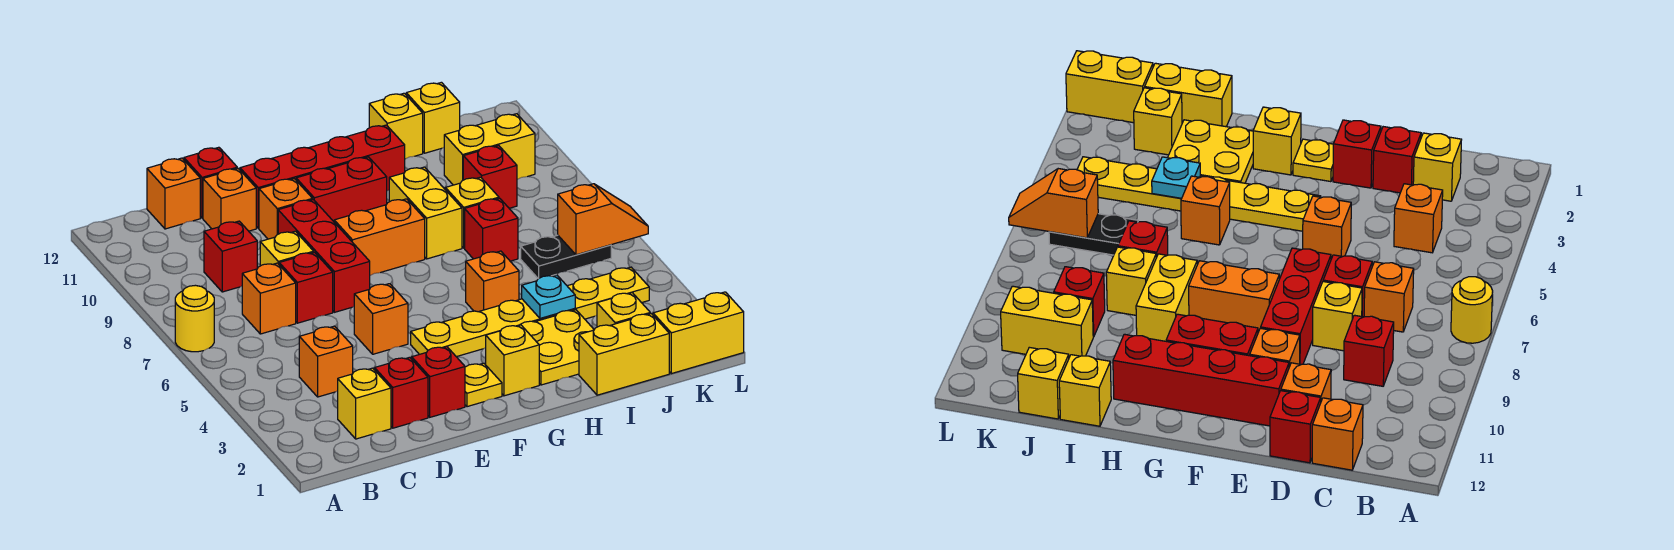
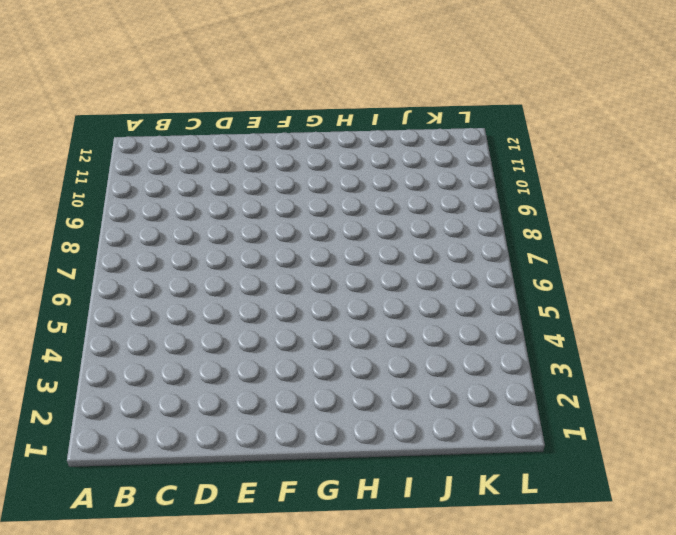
none -> yellow round brick A7 level 1
none -> yellow brick C2 level 1
none -> orange brick C4 level 1
none -> orange brick C7 level 1

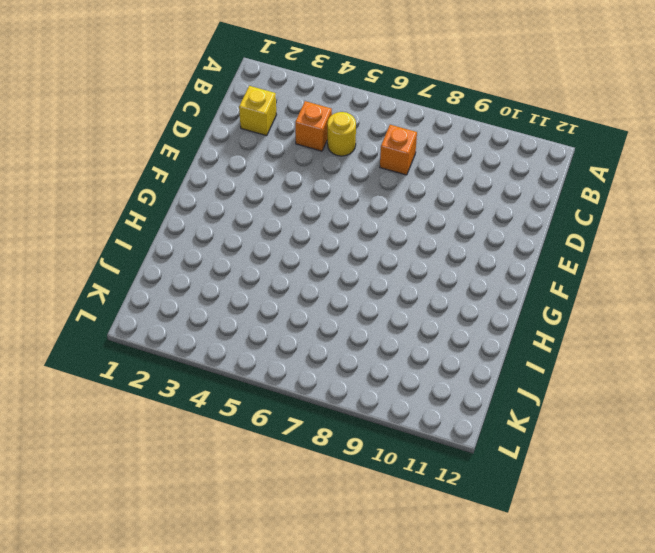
yellow round brick C5 level 1 -> yellow round brick A7 level 1
none -> red brick C9 level 1
none -> orange brick C12 level 1
none -> red brick D2 level 1
none -> red brick D7 level 1

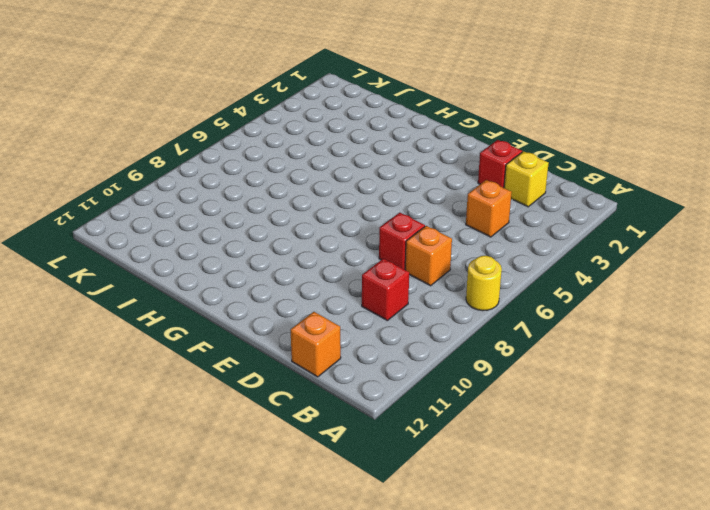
none -> yellow brick D8 level 1
none -> orange brick D11 level 1
none -> red brick D12 level 1
none -> red brick E2 level 1

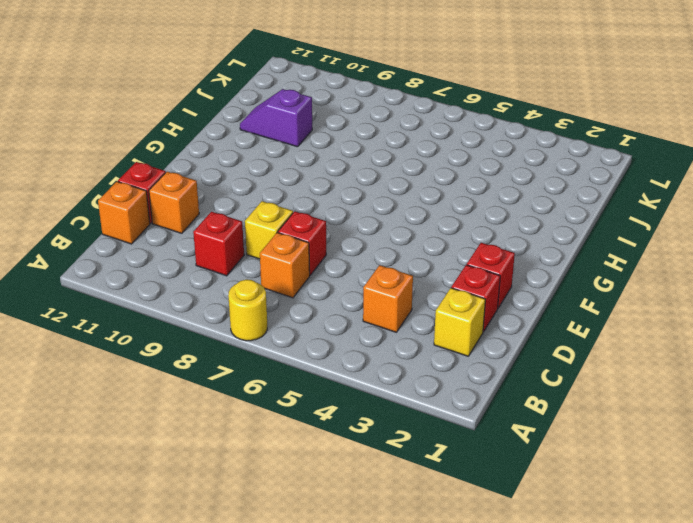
purple slope I10:I11 level 1 top 10 -> none
none -> orange brick E5 level 1
none -> red brick E7:E9 level 1
none -> orange brick E10 level 1
none -> red brick E11:H11 level 1

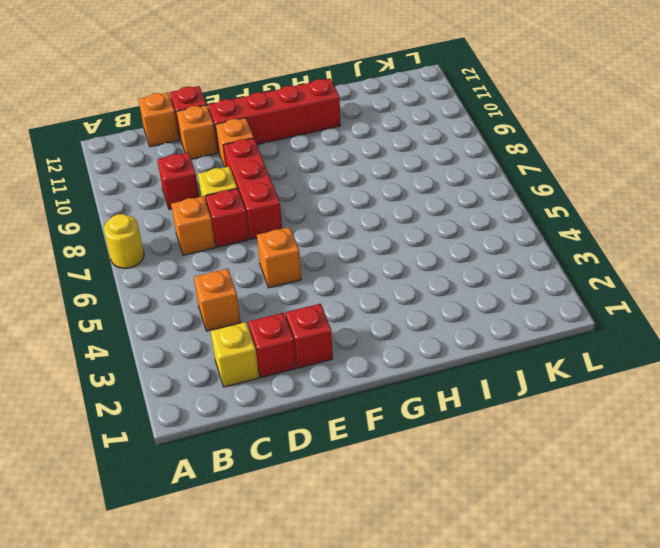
none -> yellow plate F2 level 1
none -> yellow plate F4:K4 level 1
none -> orange brick F8:G8 level 1
none -> red brick F10:G10 level 1

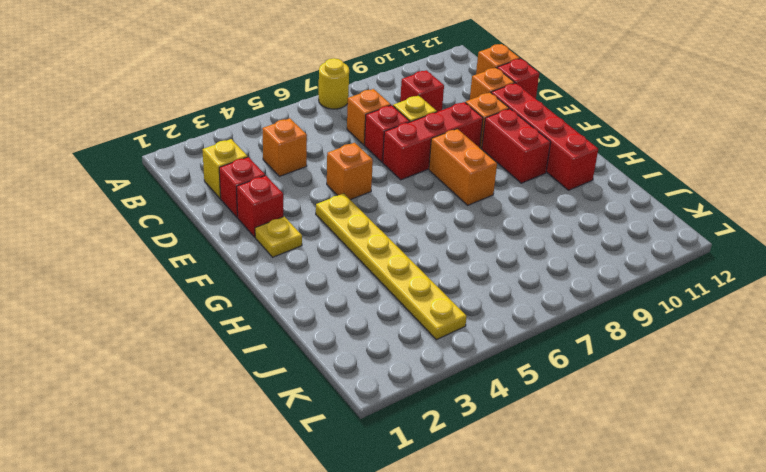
none -> yellow brick G2 level 1
none -> yellow plate H2:I3 level 1
none -> orange brick H5 level 1
none -> yellow brick H8:H9 level 1

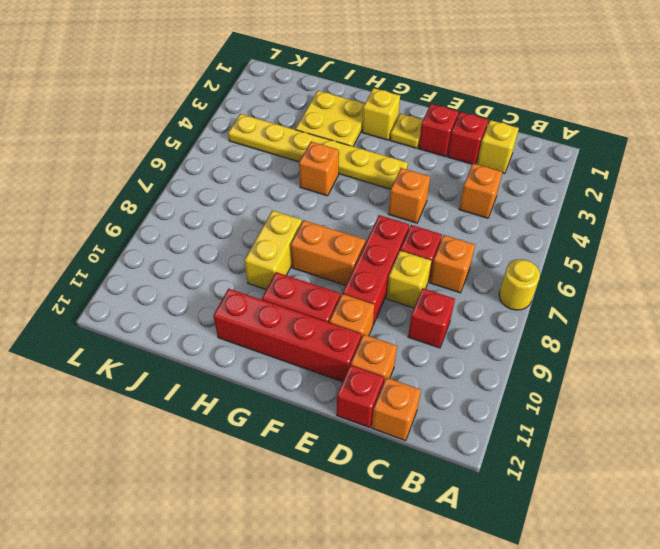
none -> yellow brick I1:J1 level 1
none -> red brick I7 level 1
none -> yellow brick I8 level 1
none -> yellow brick I12 level 1

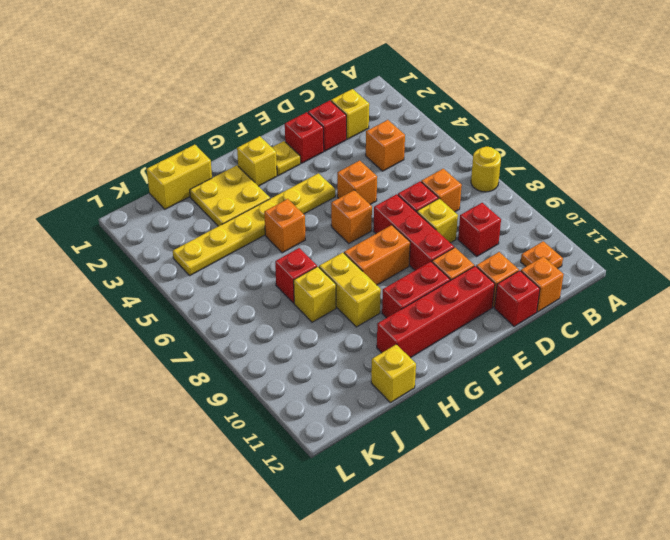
orange plate B11 level 1 -> none
orange brick F6 level 1 -> none
none -> yellow brick J2 level 1
none -> black plate J6:K6 level 1
none -> red brick J9 level 1
none -> yellow brick J10:K10 level 1

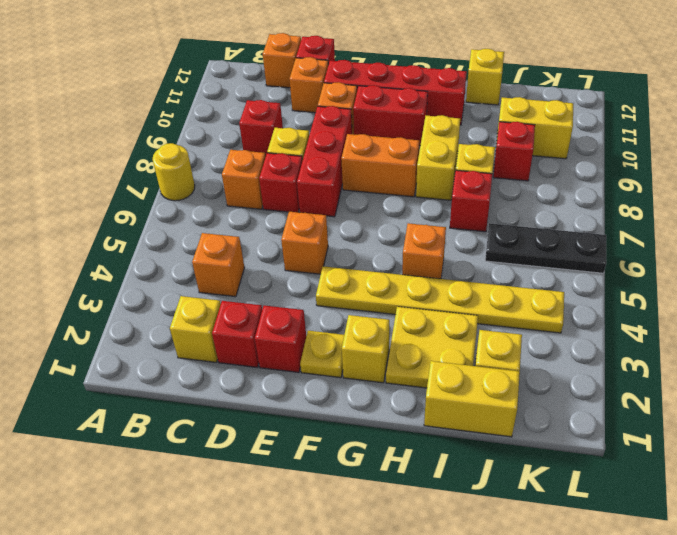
black plate J6:L6 level 1 -> black plate J6:K6 level 1
none -> yellow brick J12 level 1
none -> yellow brick K1:L1 level 1
none -> cyan plate I4 level 2
none -> orange slope K6:L6 level 2 top K

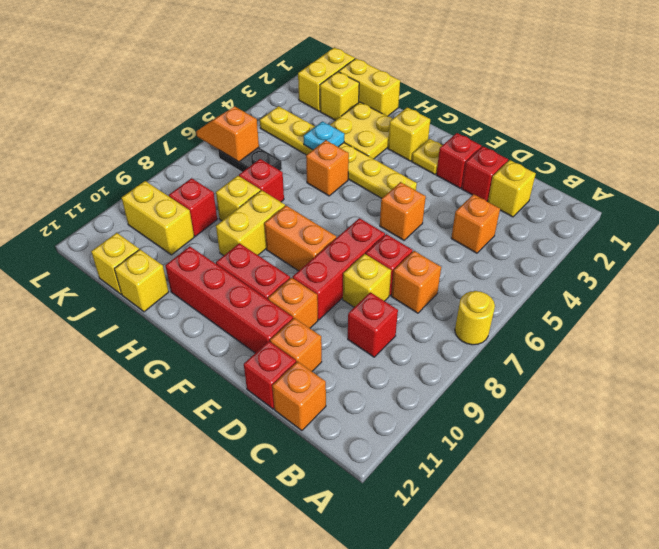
yellow brick K1:K2 level 1 -> yellow brick K1:L1 level 1

